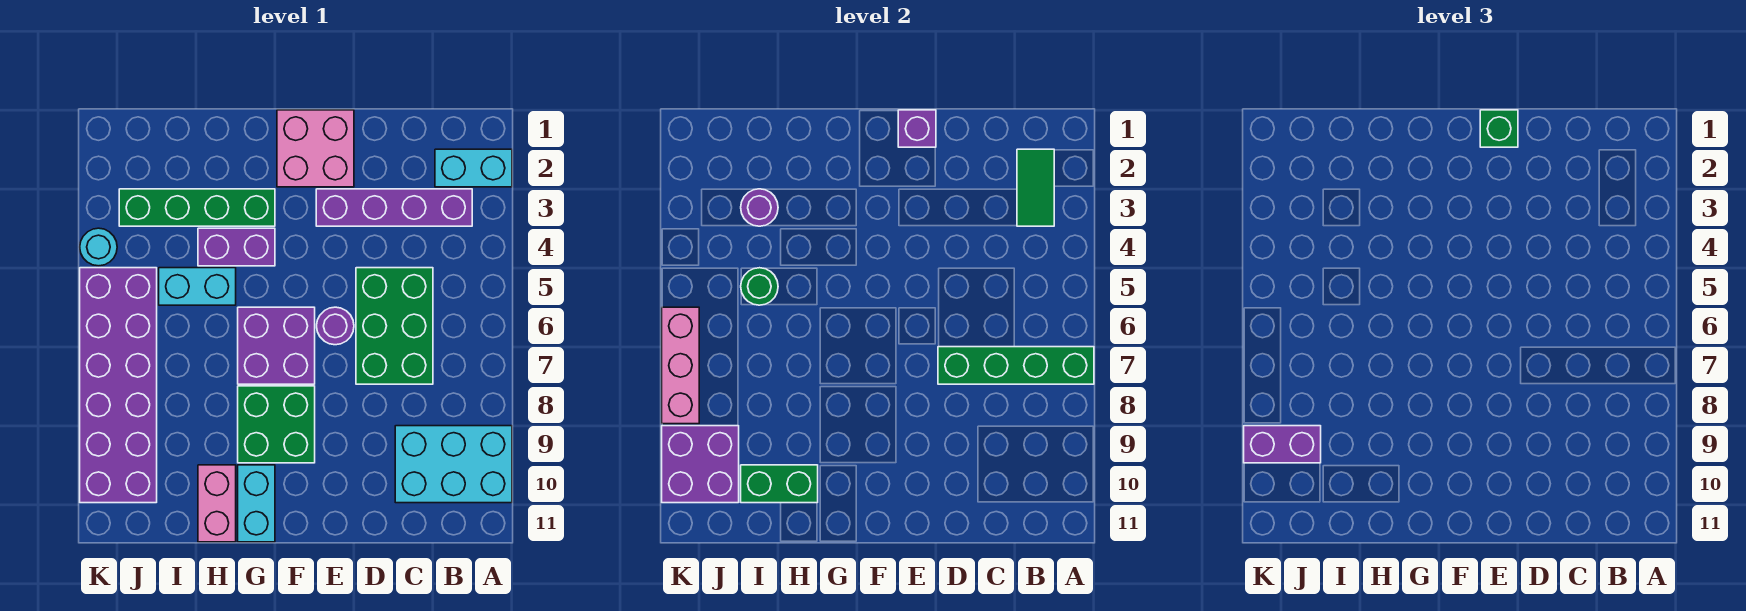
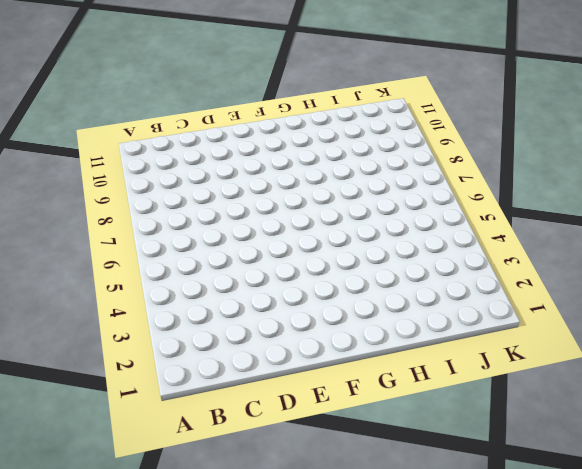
none -> cyan brick A2:B2 level 1
none -> cyan brick A9:C10 level 1
none -> purple brick B3:E3 level 1

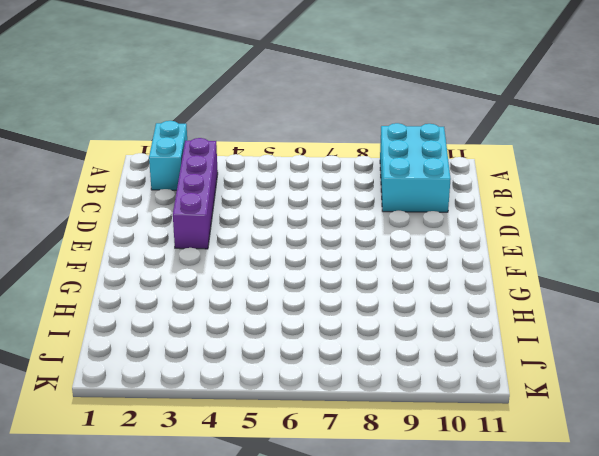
none -> green brick C5:D7 level 1
none -> pink brick E1:F2 level 1
none -> purple round brick E6 level 1

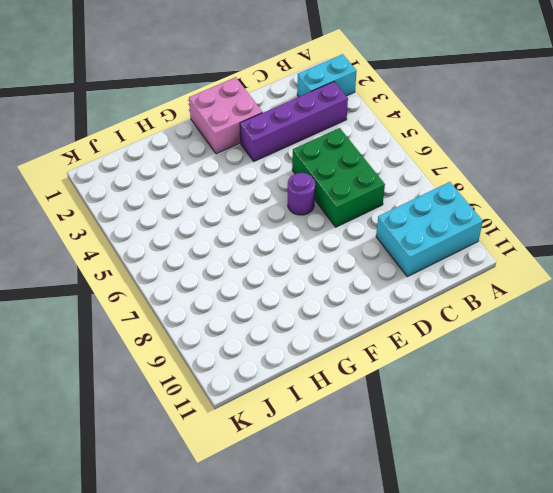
none -> purple brick F6:G7 level 1
none -> green brick F8:G9 level 1
none -> green brick G3:J3 level 1

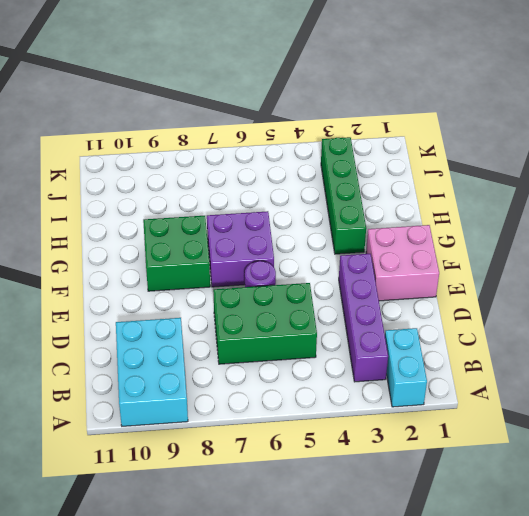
none -> purple brick G4:H4 level 1
none -> cyan brick G10:G11 level 1
none -> cyan brick H5:I5 level 1

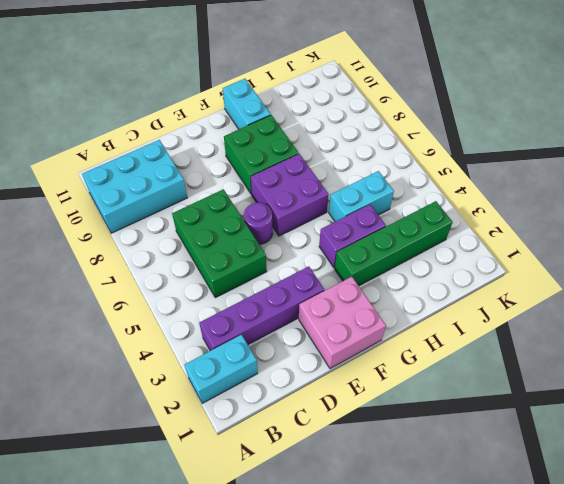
none -> pink brick H10:H11 level 1
none -> purple brick J5:K10 level 1
none -> cyan round brick K4 level 1

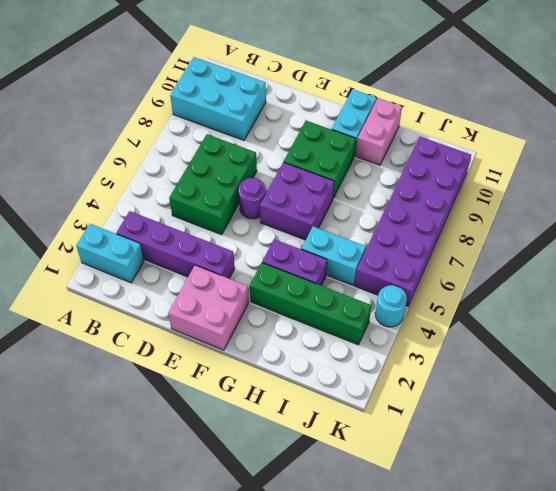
none -> green brick A7:D7 level 2
none -> green tile B2:B3 level 2
none -> purple brick E1 level 2

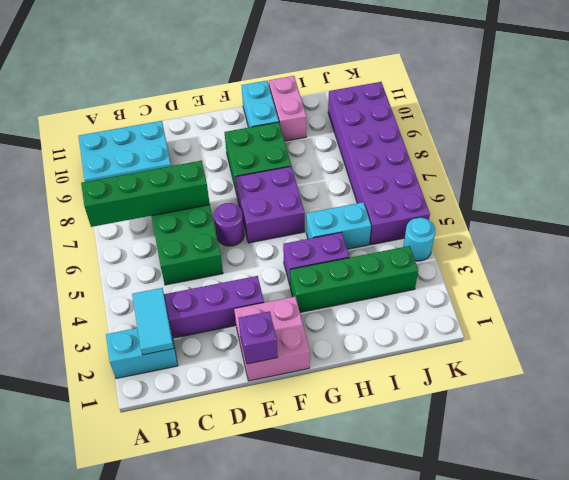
cyan tile B2:B3 level 2 -> green tile B2:B3 level 2
none -> green brick H10:I10 level 2
none -> purple round brick I3 level 2
none -> green round brick I5 level 2

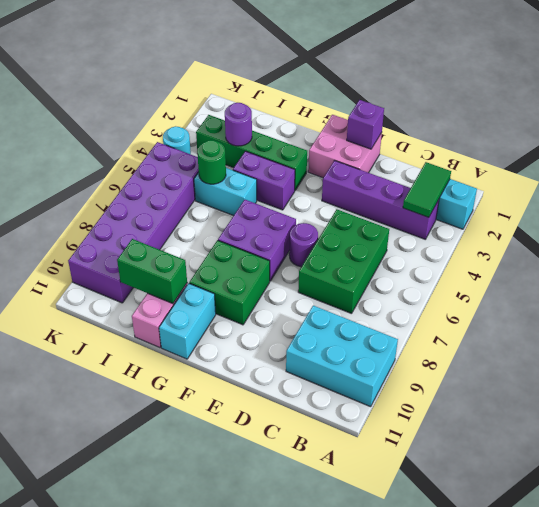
none -> green brick A7:D7 level 2
none -> purple brick J9:K10 level 2
none -> pink brick K6:K8 level 2

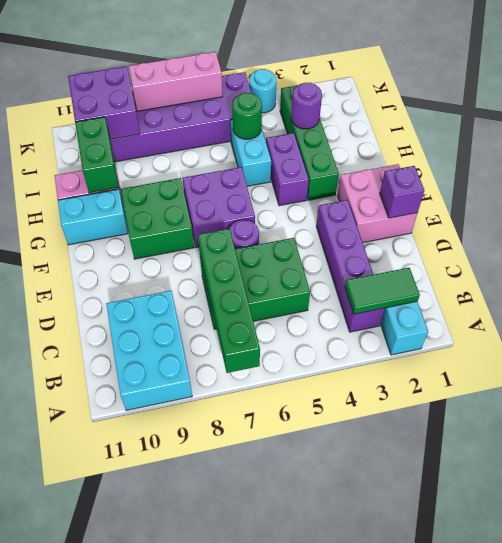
none -> green brick E1 level 3
none -> purple brick J9:K9 level 3

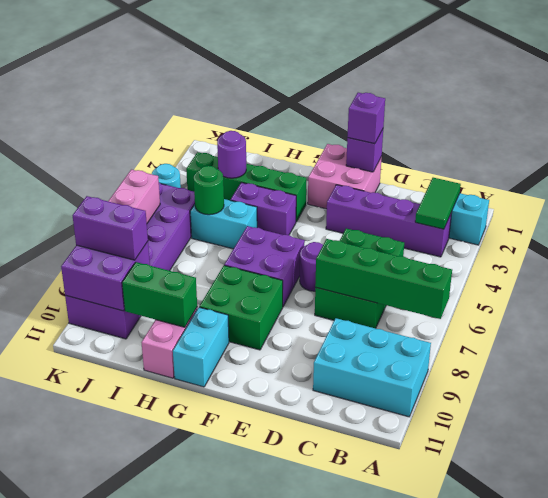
purple brick E1 level 3 -> green brick E1 level 3

